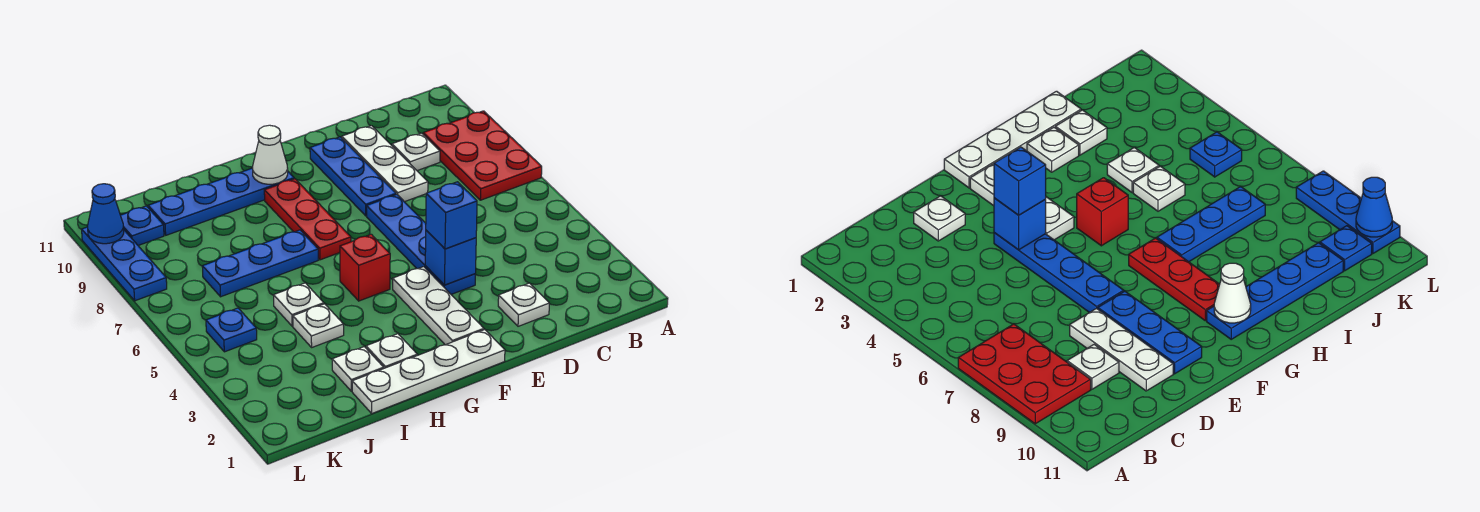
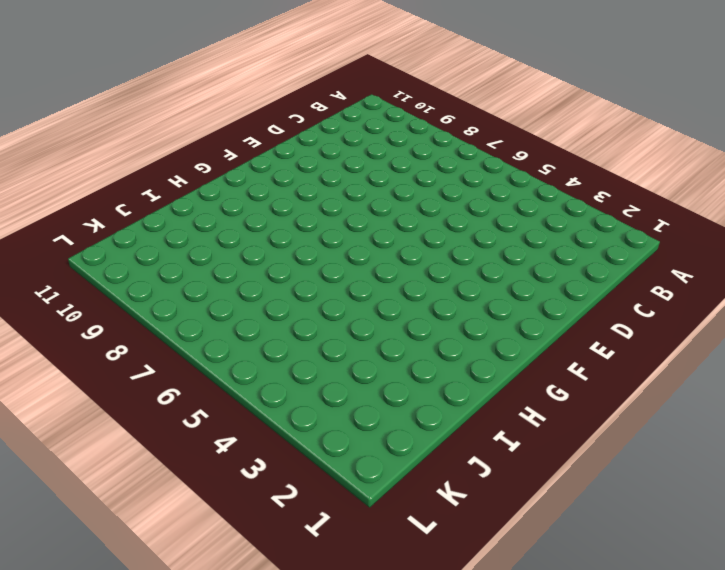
none -> red plate A7:B9 level 1
none -> white plate C9 level 1
none -> white plate D2 level 1

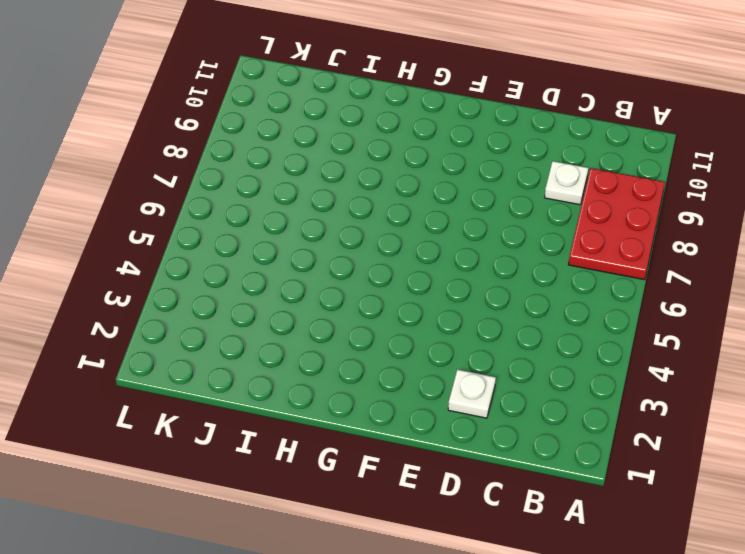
none -> white plate D8:D10 level 1
none -> blue plate E4:E7 level 1
none -> blue plate E8:E10 level 1

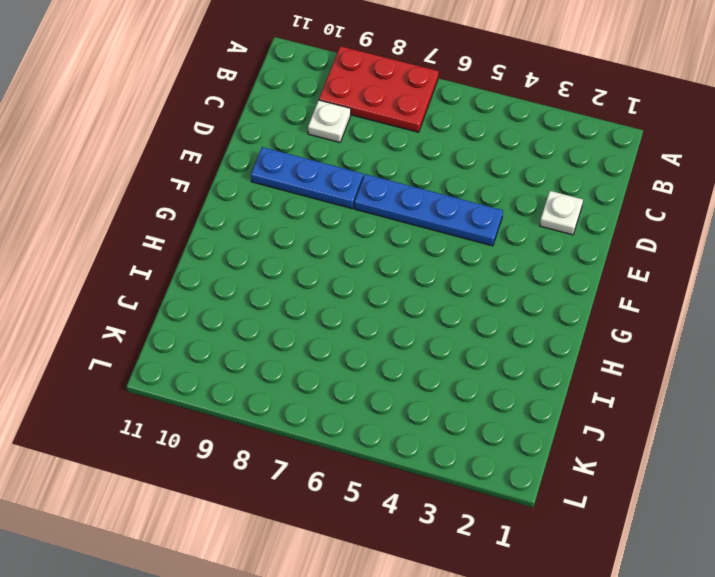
none -> white plate D8:D10 level 1
none -> white plate F1:I1 level 1
none -> white plate F2:F4 level 1

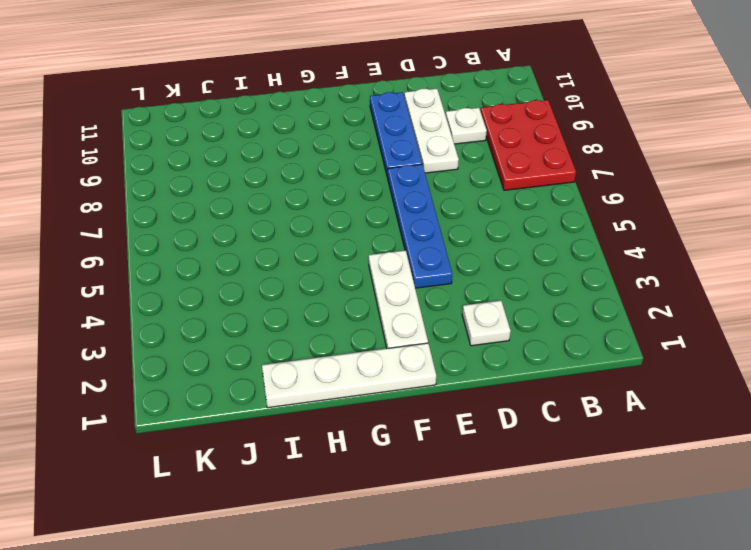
none -> red brick G5 level 1
none -> red plate G7:G9 level 1
none -> blue plate G10:J10 level 1

